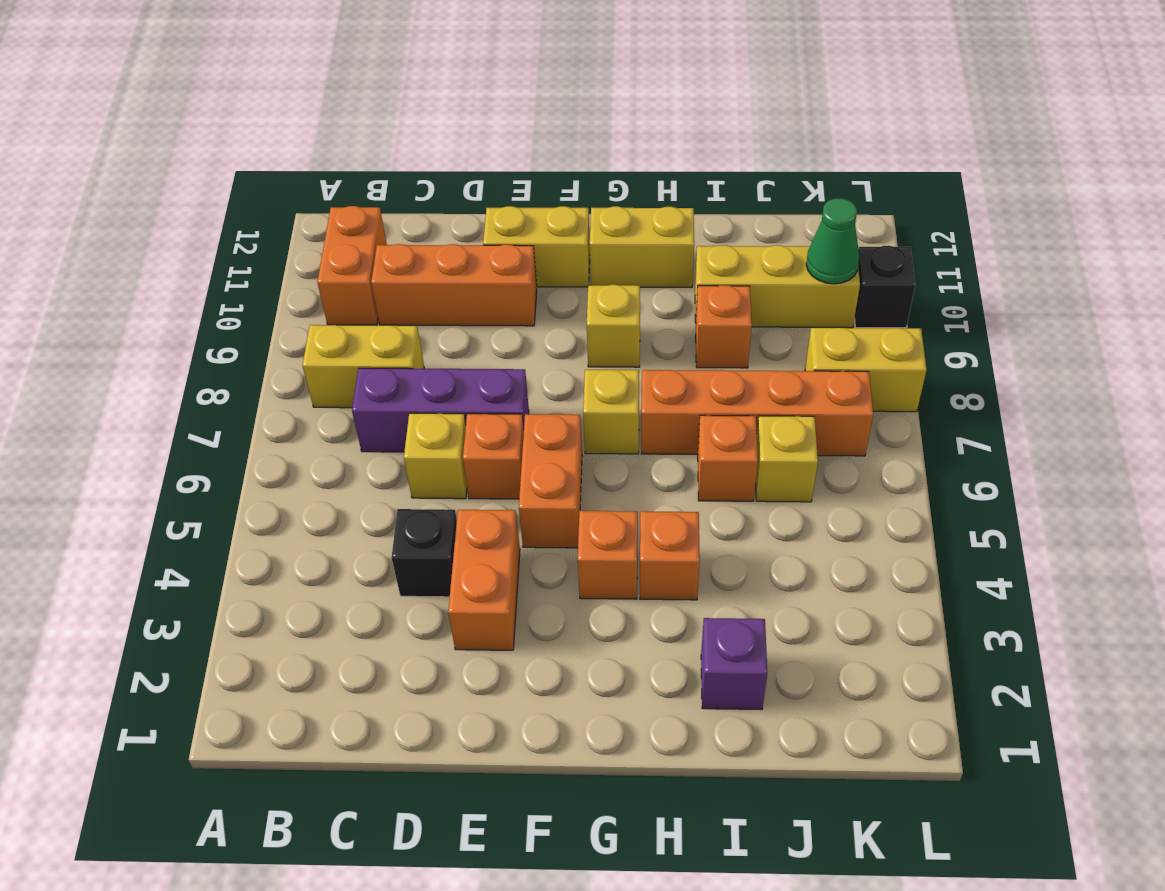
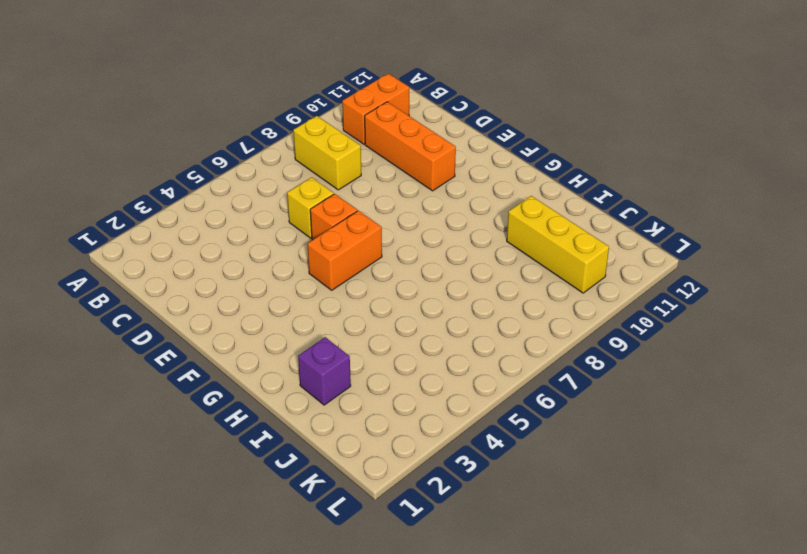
none -> purple brick C7:E7 level 1
none -> black brick D4 level 1
none -> orange brick E3:E4 level 1

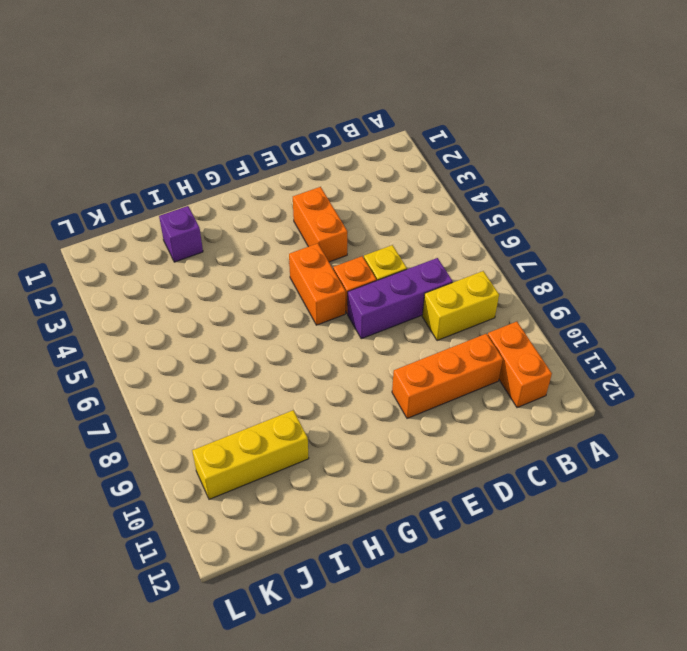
none -> black brick D4 level 1
none -> yellow brick E11:F11 level 1
none -> orange brick G4 level 1

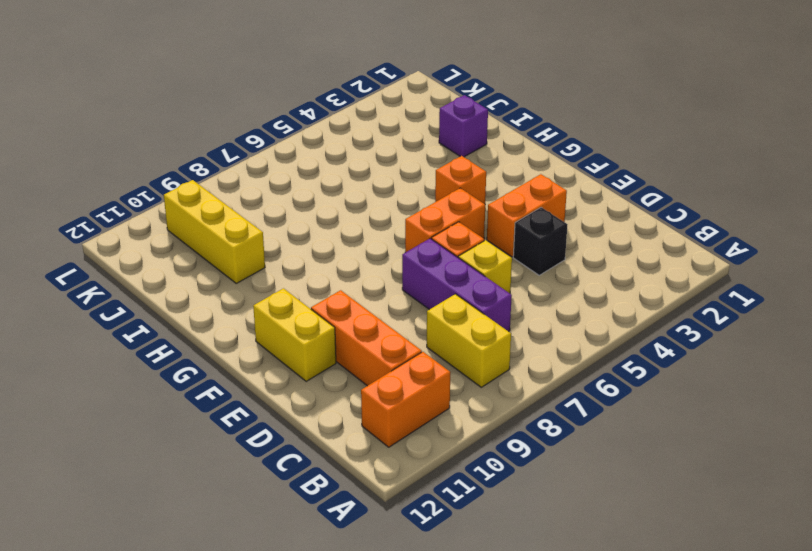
none -> yellow brick G7 level 1
none -> yellow brick G9 level 1
none -> yellow brick G11:H11 level 1

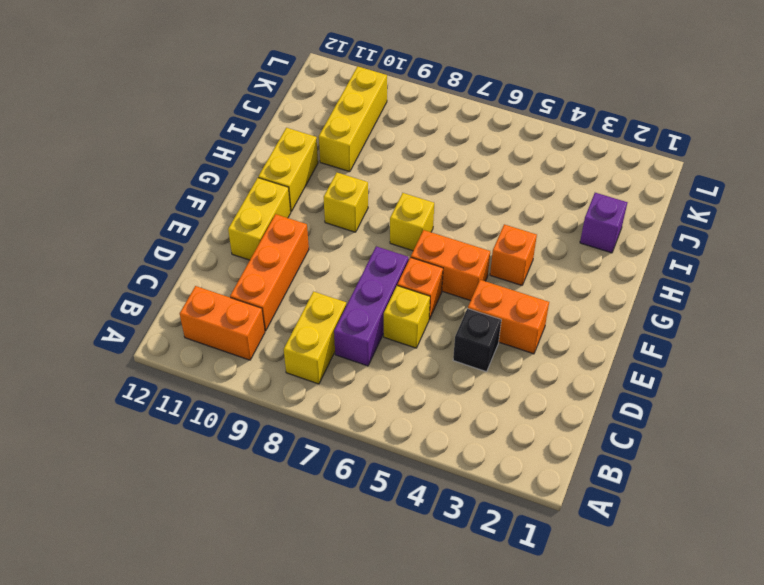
none -> orange brick H4 level 1
none -> orange brick H7:K7 level 1
none -> orange brick I6 level 1

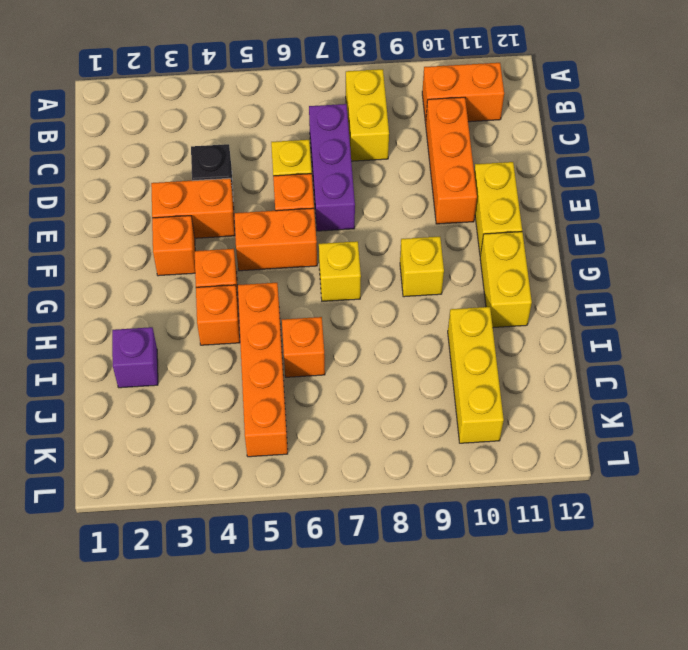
orange brick F3 level 1 -> orange brick I9 level 1
orange brick H5:K5 level 1 -> orange brick H7:K7 level 1
none -> yellow brick J6 level 1
none -> yellow brick K8:L8 level 1
none -> black brick L10 level 1

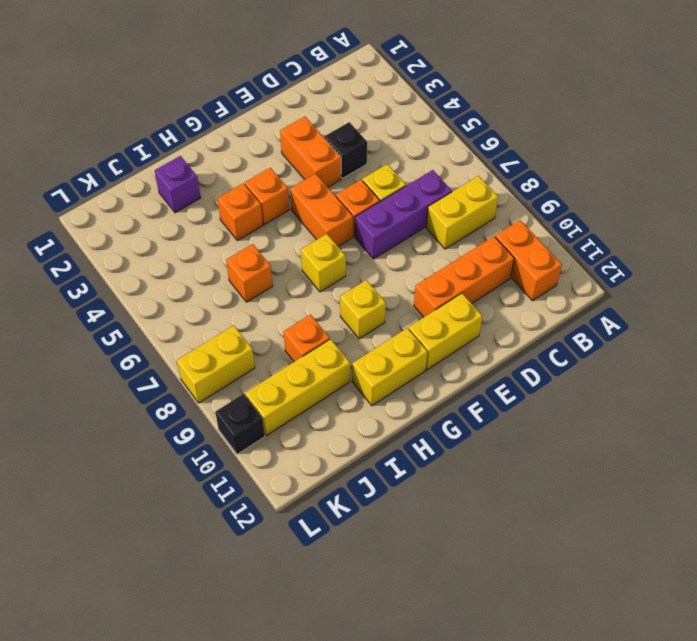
none -> orange brick H7:K7 level 1
none -> yellow brick J6 level 1
none -> green cone K10 level 2

